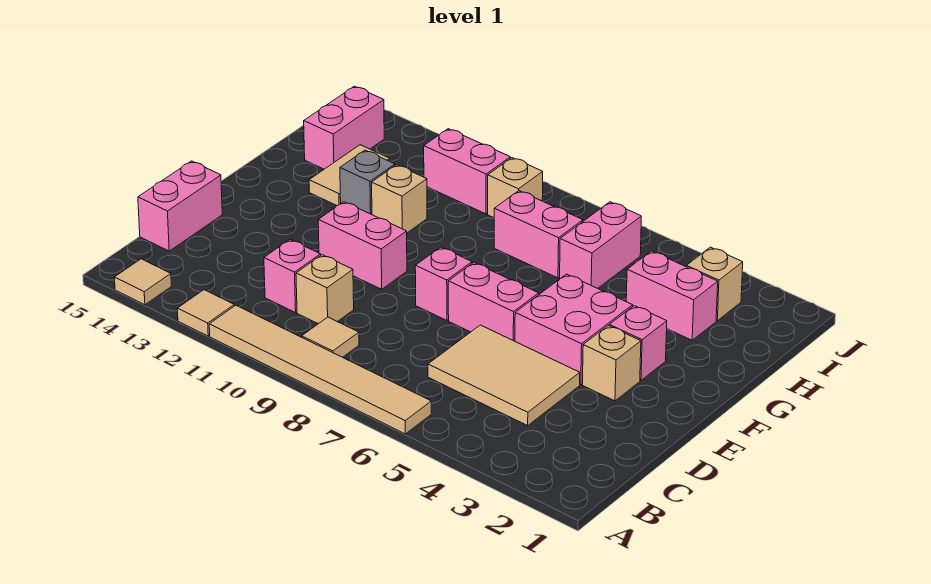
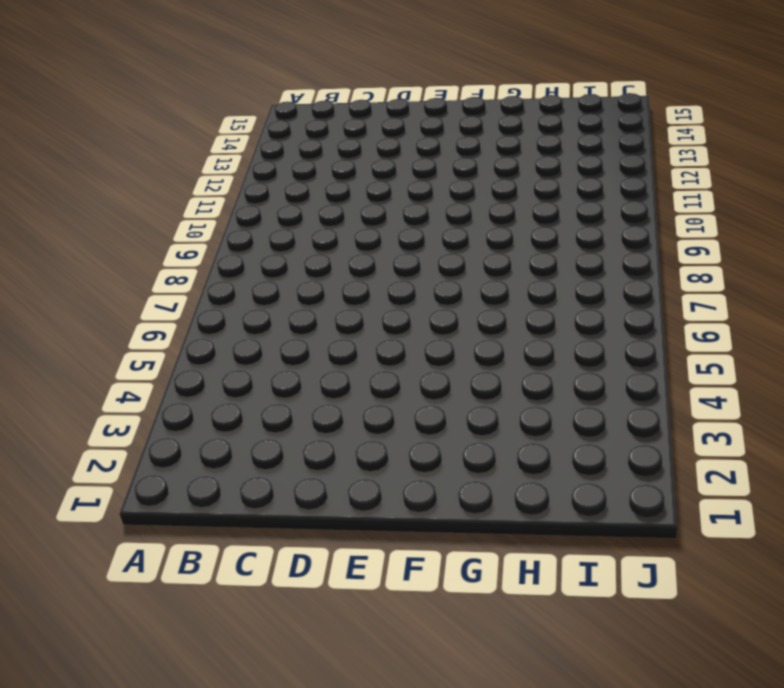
none -> tan tile A6:A11 level 1
none -> tan tile A12 level 1
none -> tan tile A14 level 1

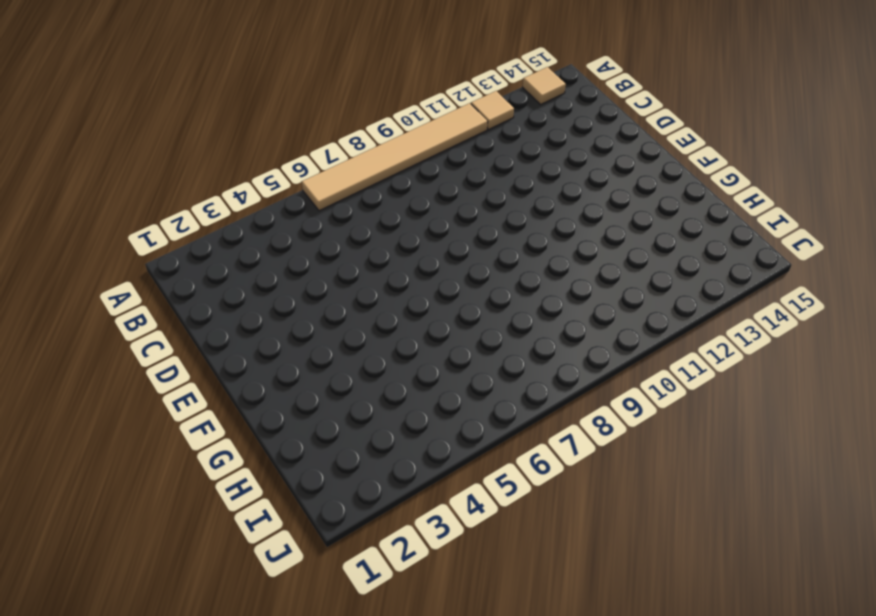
none -> tan tile B9 level 1
none -> tan tile C4:D6 level 1
none -> tan brick C10 level 1

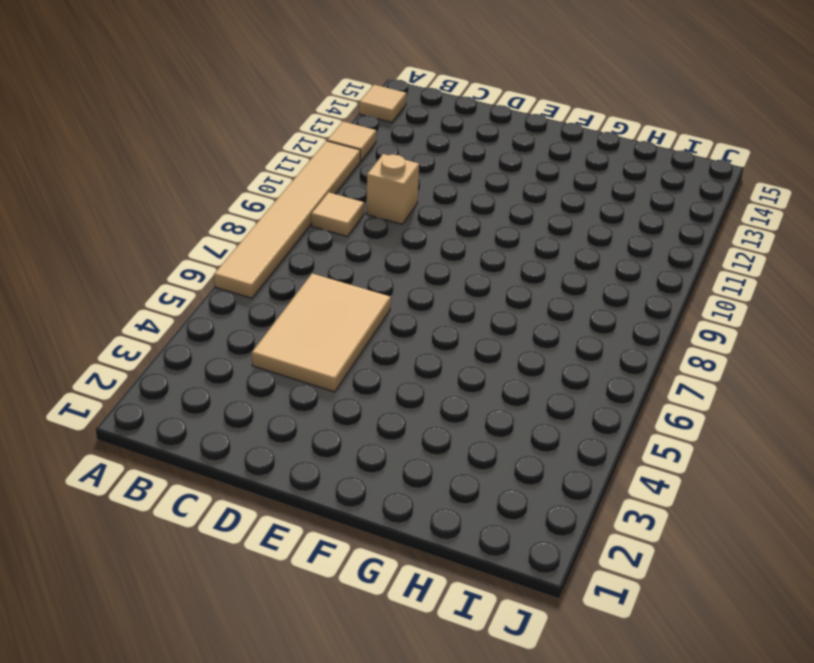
none -> pink brick C11 level 1
none -> pink brick C15:D15 level 1
none -> tan brick E3 level 1

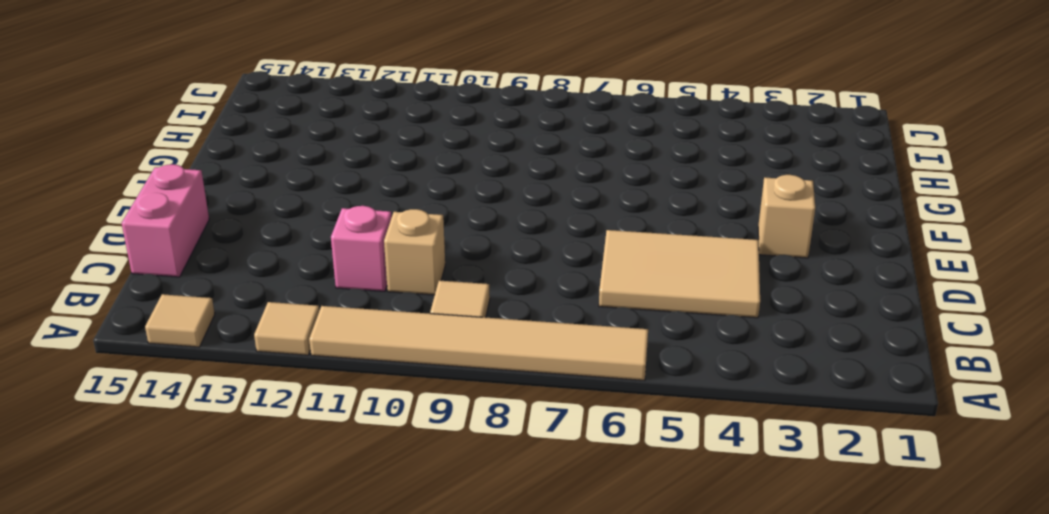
none -> pink brick E4:F5 level 1
none -> pink brick E6:E7 level 1
none -> pink brick E8 level 1

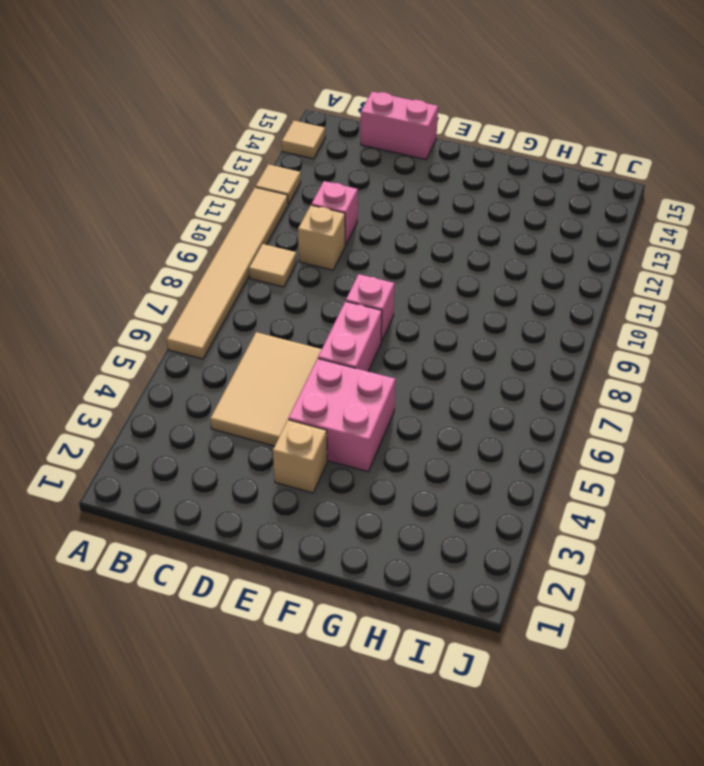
none -> pink brick E10:E11 level 1
none -> pink brick F3 level 1
none -> tan brick G11 level 1

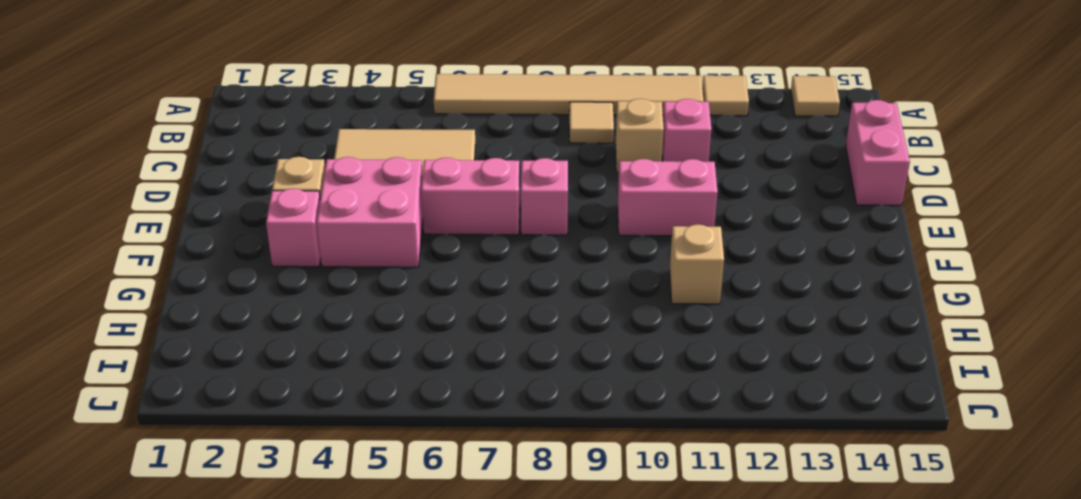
none -> grey brick G12 level 1
none -> tan tile G13:H13 level 1
none -> pink brick H3:H4 level 1

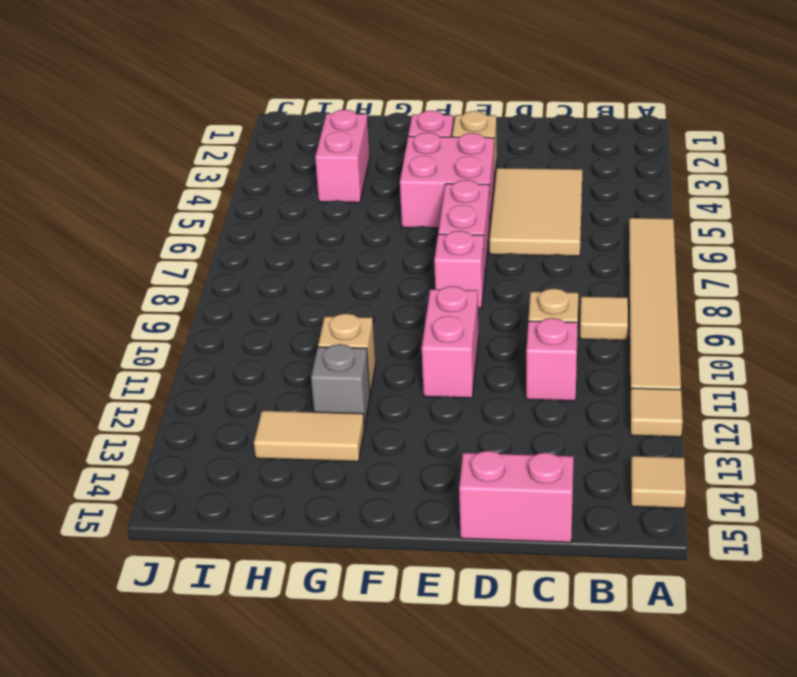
none -> pink brick H6:I6 level 1
none -> pink brick H7:H8 level 1
none -> pink brick H14:I14 level 1

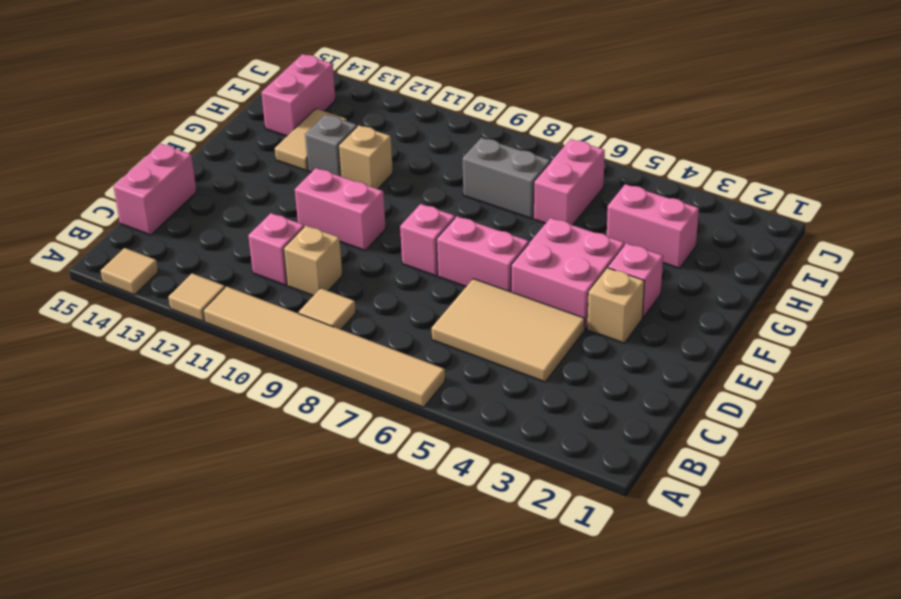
grey brick H7:H8 level 1 -> pink brick H7:H8 level 1
none -> tan brick I3 level 1
none -> tan brick I9 level 1
none -> pink brick I10:I11 level 1

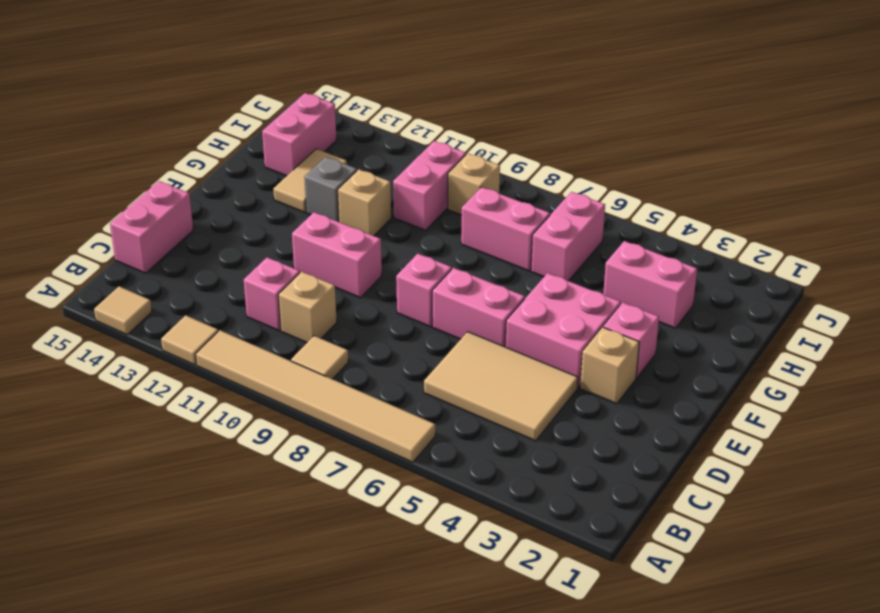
pink brick H10:I10 level 1 -> pink brick I10:I11 level 1
none -> tan brick I3 level 1

